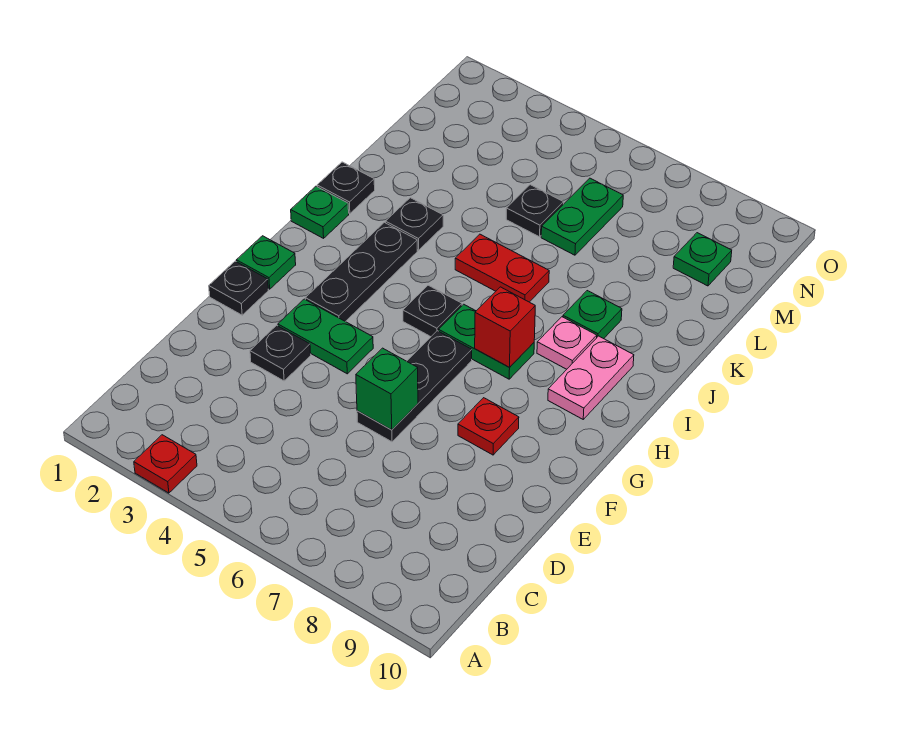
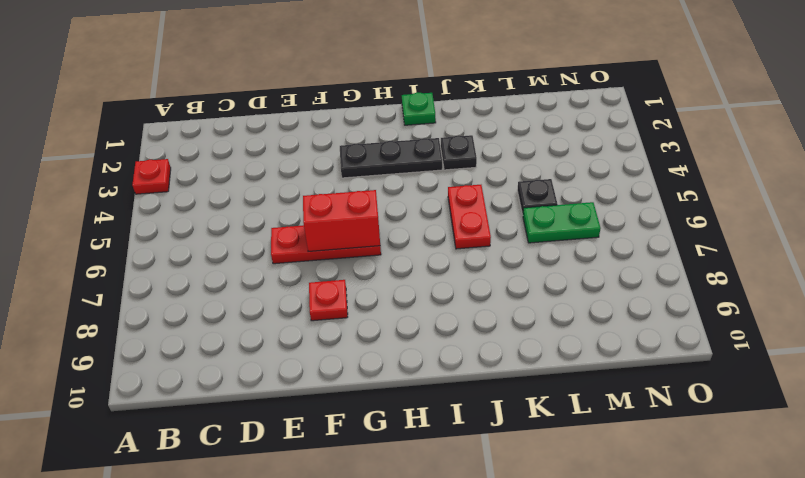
red plate E6:G6 level 1 -> black plate E6:G6 level 1
red brick F6:G6 level 2 -> none
none -> black plate E3 level 1
none -> black plate F1 level 1
none -> green plate F3:F4 level 1

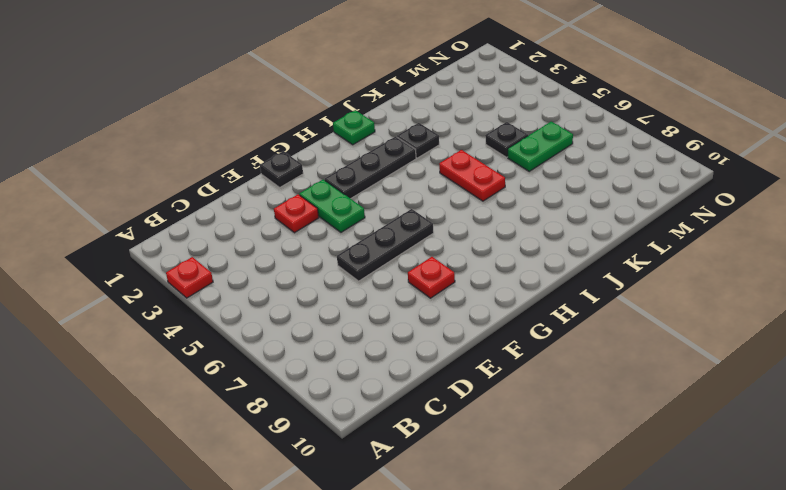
red plate E3 level 1 -> black plate E3 level 1
none -> green plate G1 level 1
none -> black plate H5 level 1
none -> green plate H6:H7 level 1

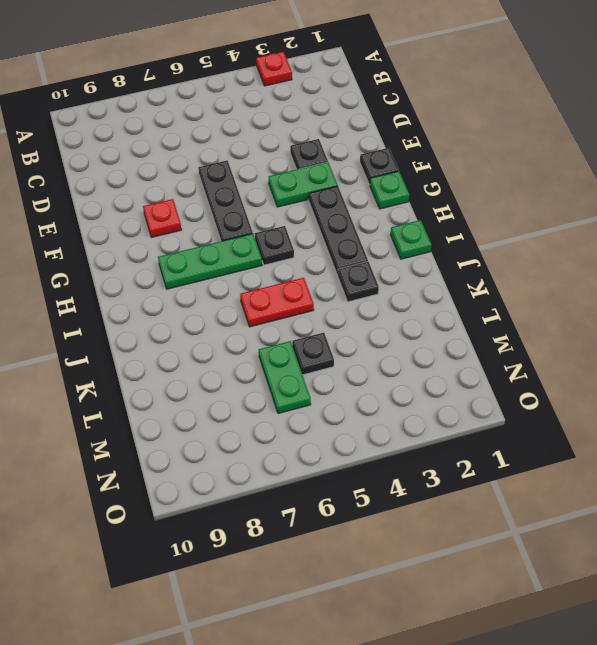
green plate H6:H8 level 1 -> green plate H6:H7 level 1
none -> pink plate H9:I9 level 1
none -> pink plate I8 level 1
none -> black plate J1 level 1

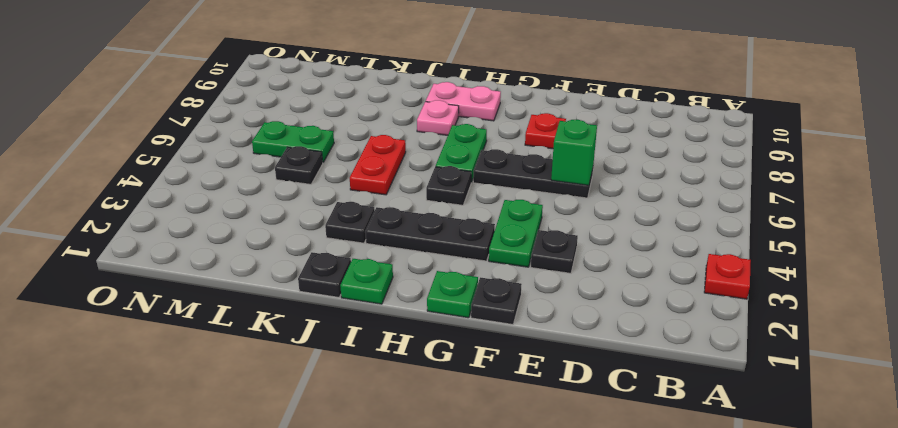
none -> green plate J8 level 1
none -> green plate M9 level 1
none -> red brick H7 level 2

